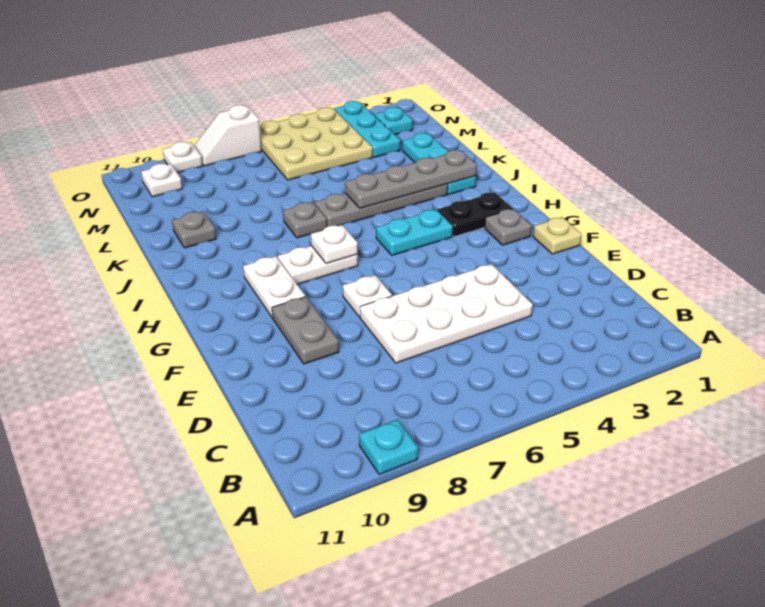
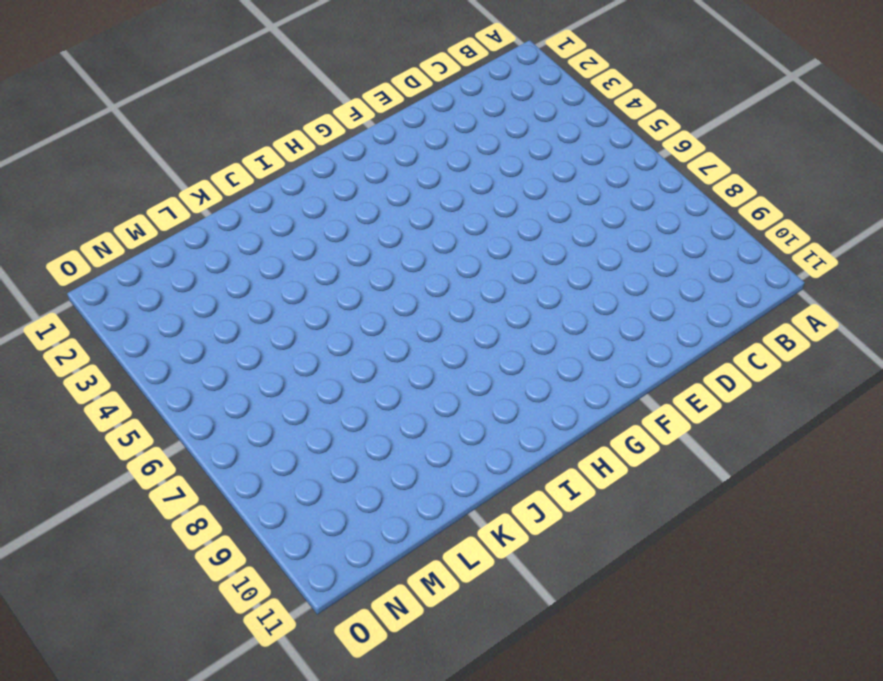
none -> cyan plate A9 level 1
none -> white plate D4:E7 level 1
none -> grey plate E9:F9 level 1

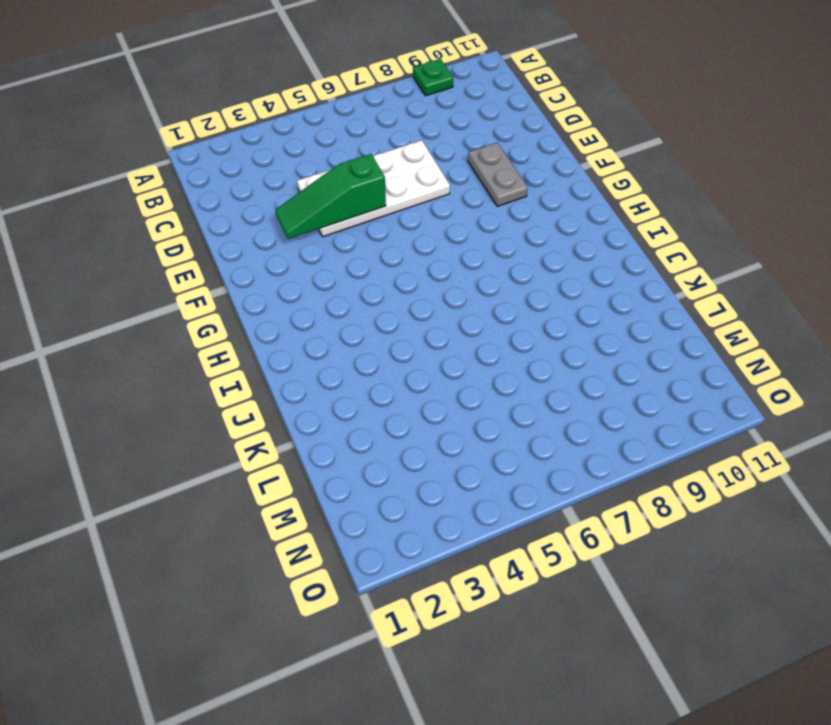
green plate A9 level 1 -> cyan plate A9 level 1
green slope E3:E5 level 2 top 5 -> none
none -> tan plate F1 level 1
none -> white plate F7 level 1
none -> grey plate G2 level 1

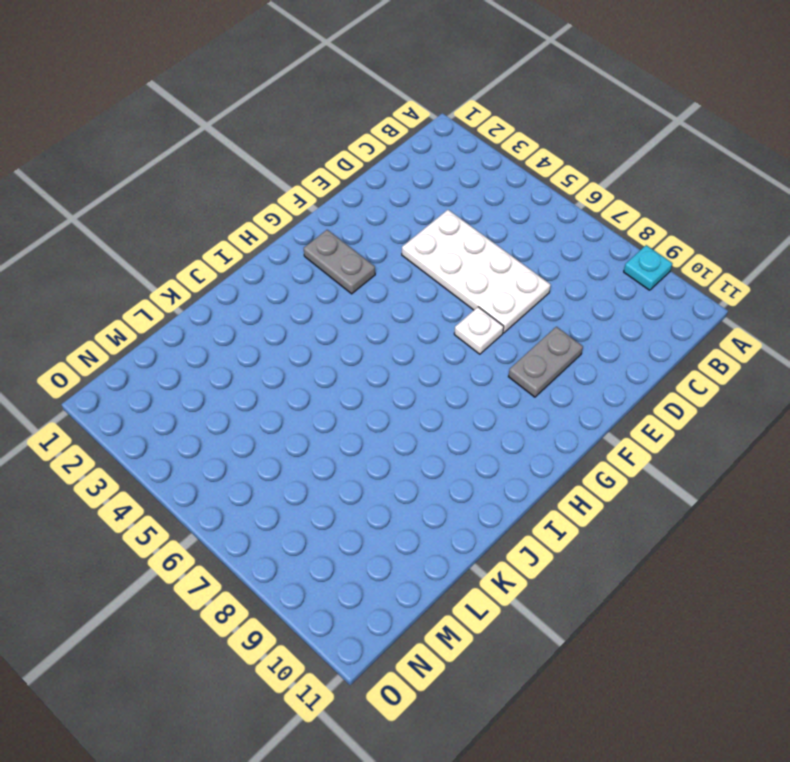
grey plate G2:G3 level 1 -> grey plate G2 level 1
none -> tan plate F1 level 1
none -> white plate G9:H9 level 1
none -> black plate H2:H3 level 1

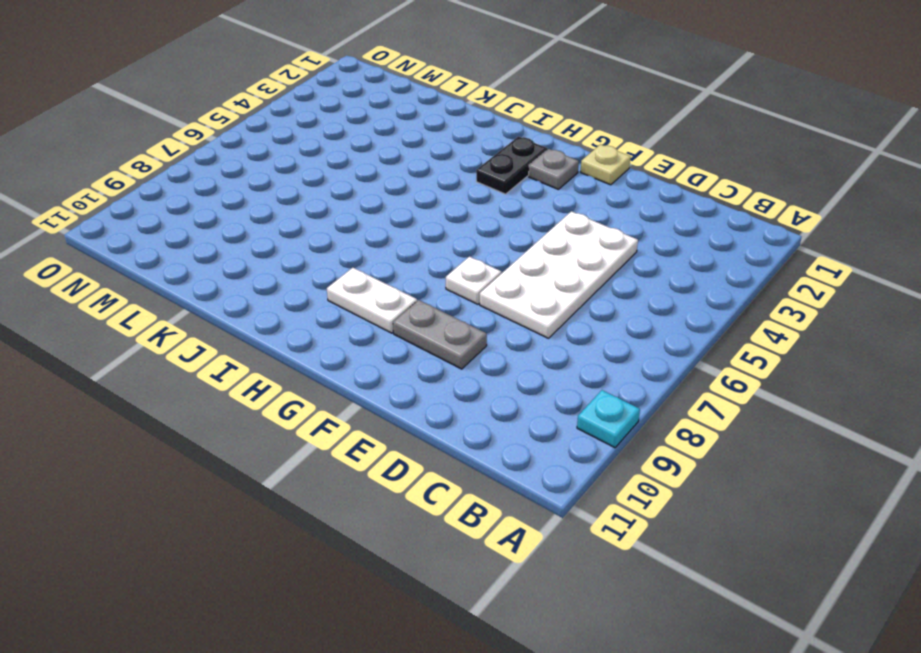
none -> cyan plate H4:H5 level 1
none -> white plate H7:H8 level 1
none -> cyan plate J2:L2 level 1

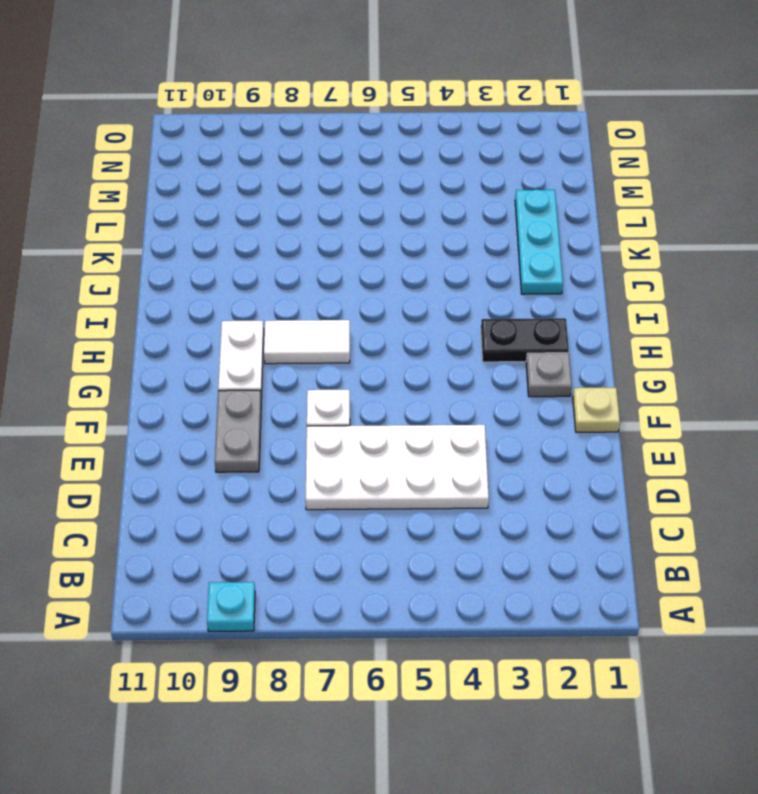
white tile H7:H8 level 1 -> white plate H7:H8 level 1
none -> cyan plate H4:H5 level 1
none -> grey plate J3:J6 level 1
none -> grey plate J7 level 1

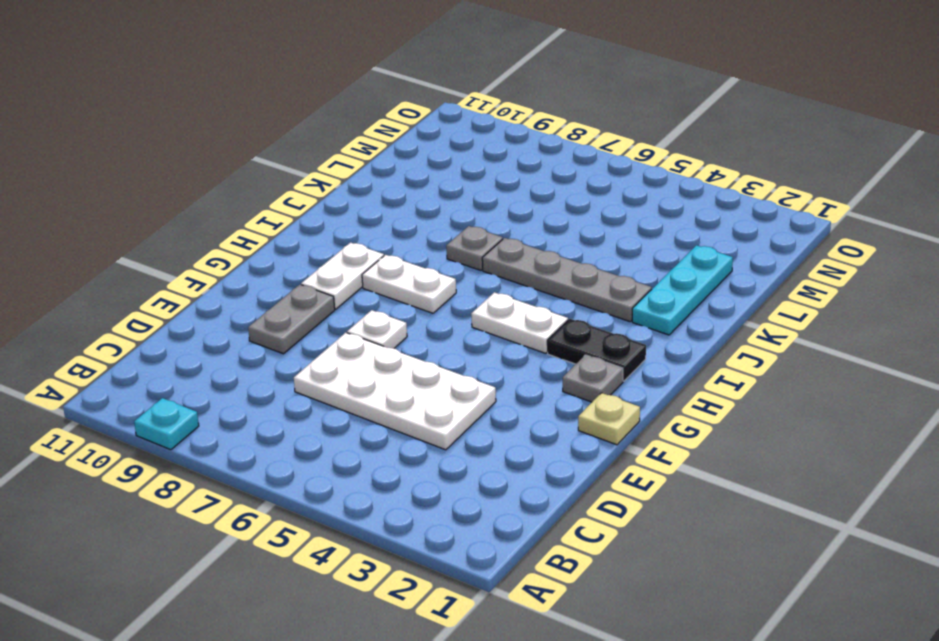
white plate H4:H5 level 1 -> cyan plate H4:H5 level 1
none -> grey plate K10 level 1
none -> cyan plate M3:O3 level 1
none -> tan plate M4:O6 level 1

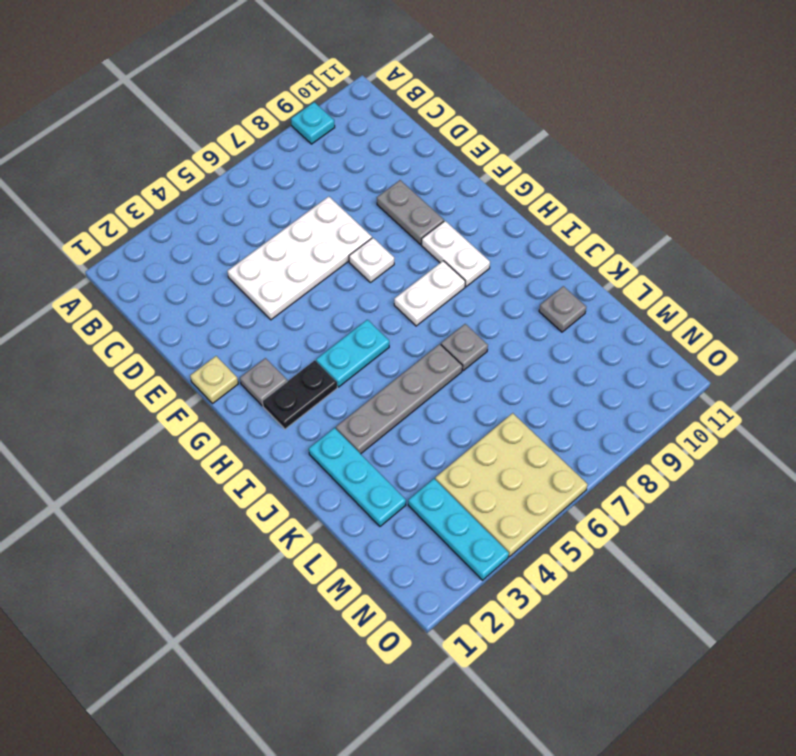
none -> cyan plate N2 level 1
none -> white plate N10 level 1
none -> white slope O7:O8 level 1 top 7

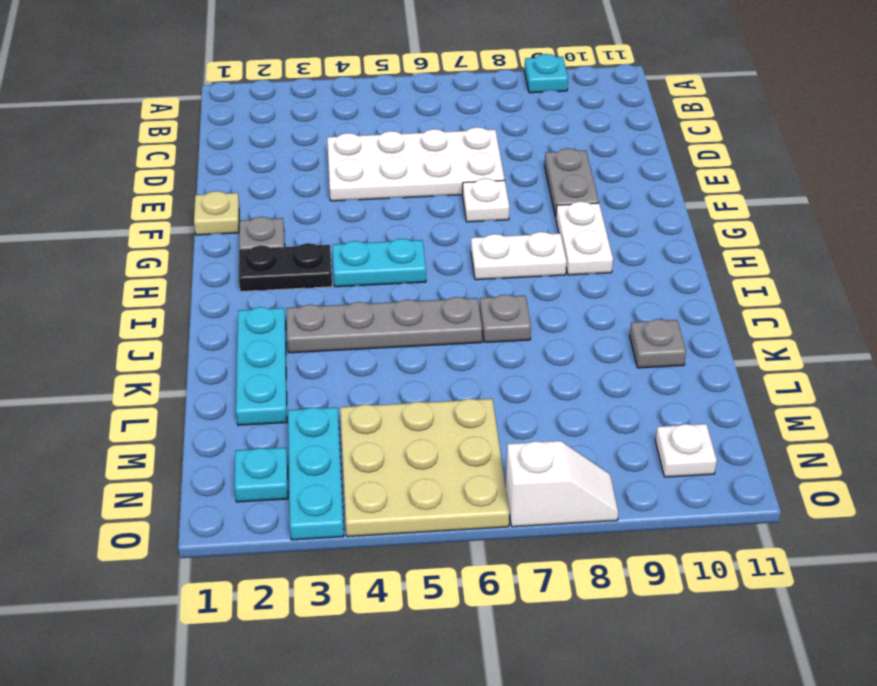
none -> white plate O9 level 1
none -> white plate H7 level 2
none -> grey plate J2:J5 level 2

